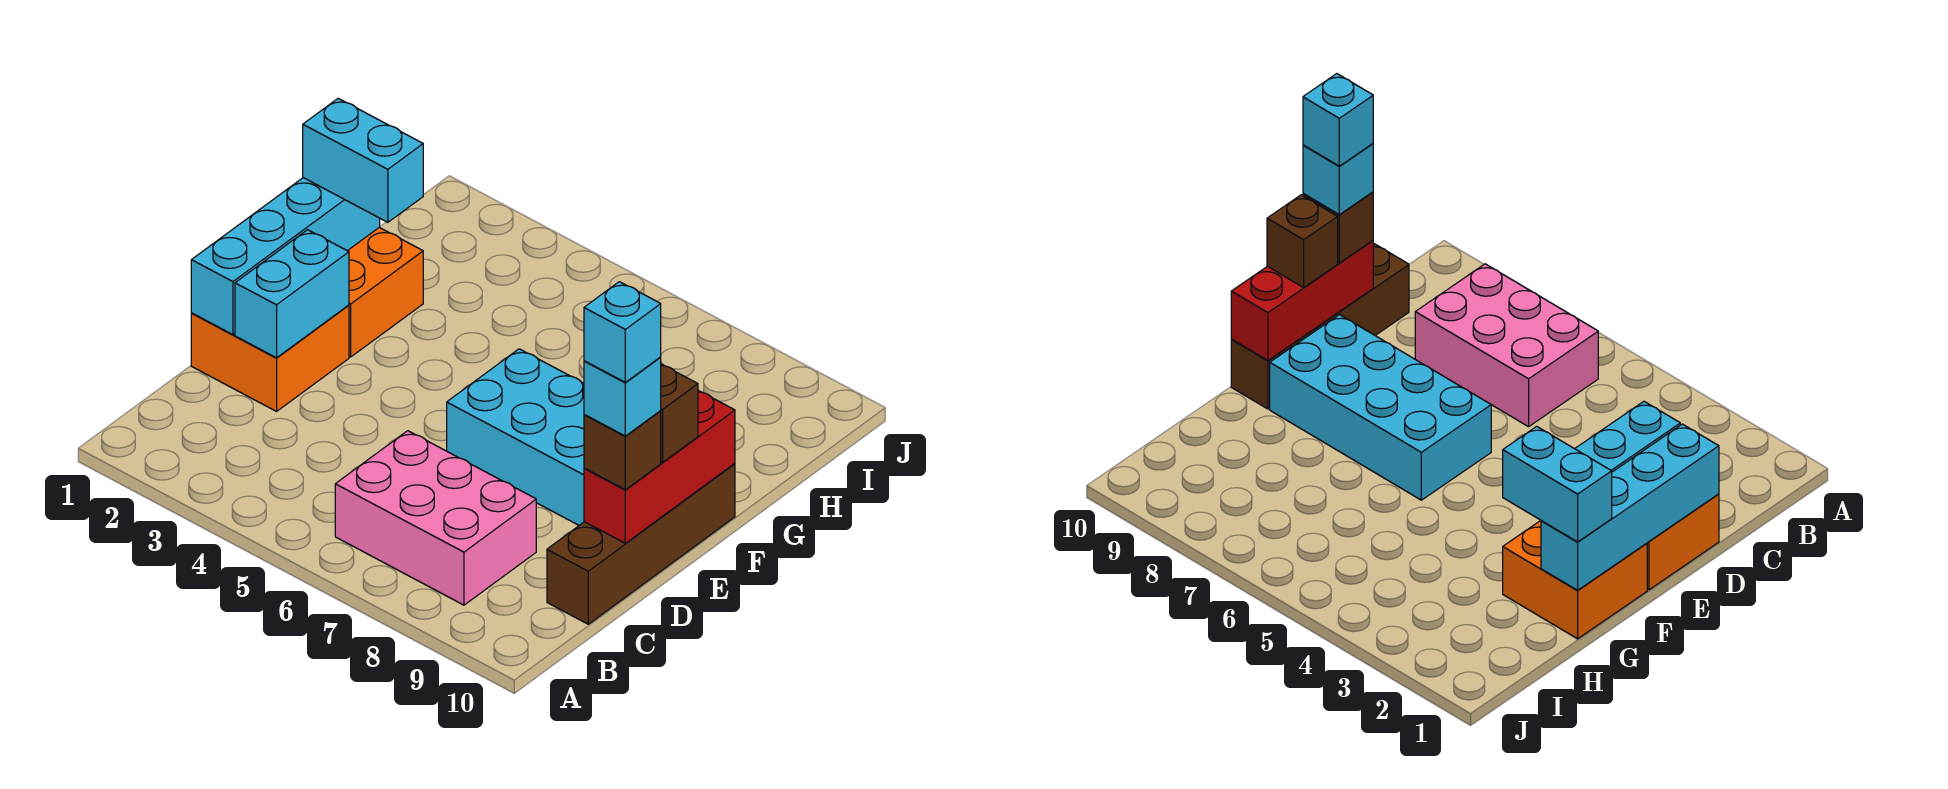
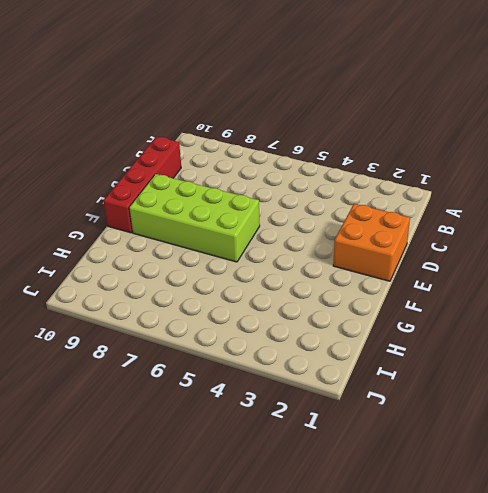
red brick C10:F10 level 1 -> brown brick C10:F10 level 1
lime brick E6:F9 level 1 -> cyan brick E6:F9 level 1
none -> pink brick B6:C8 level 1
none -> orange brick F1:G2 level 1
none -> cyan brick D1:G1 level 2

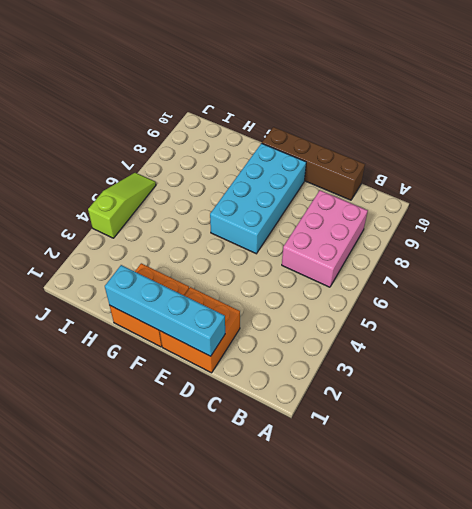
lime slope J4:J6 level 1 top 4 -> none
none -> cyan brick D2:E2 level 2
none -> red brick D10:F10 level 2
none -> brown brick D10 level 3

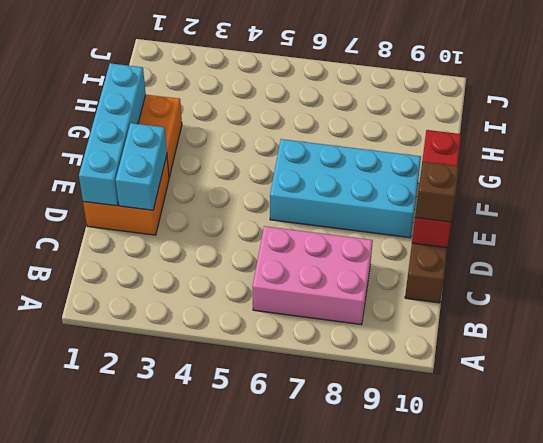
none -> brown brick E10 level 3
none -> cyan brick G1:G2 level 3
none -> cyan brick D10 level 4

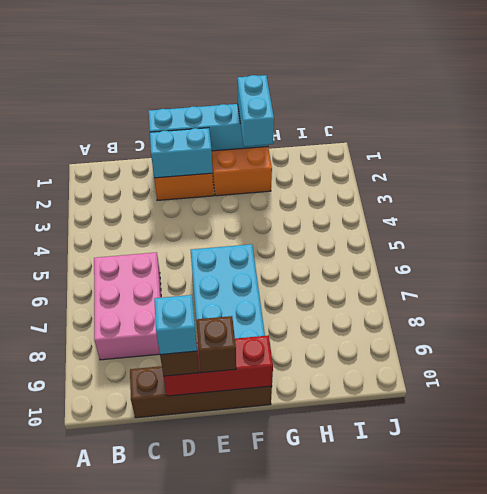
none -> cyan brick D10 level 5

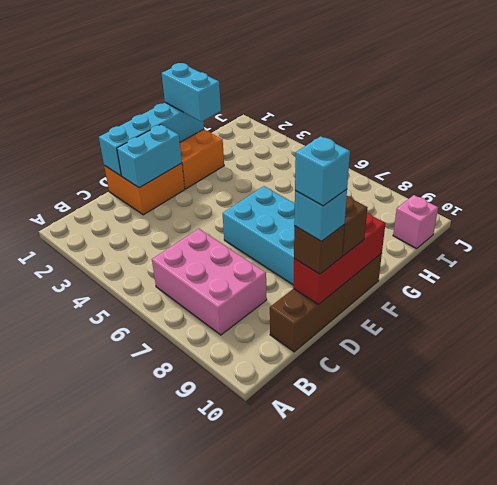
pink brick I10 level 1 -> none

